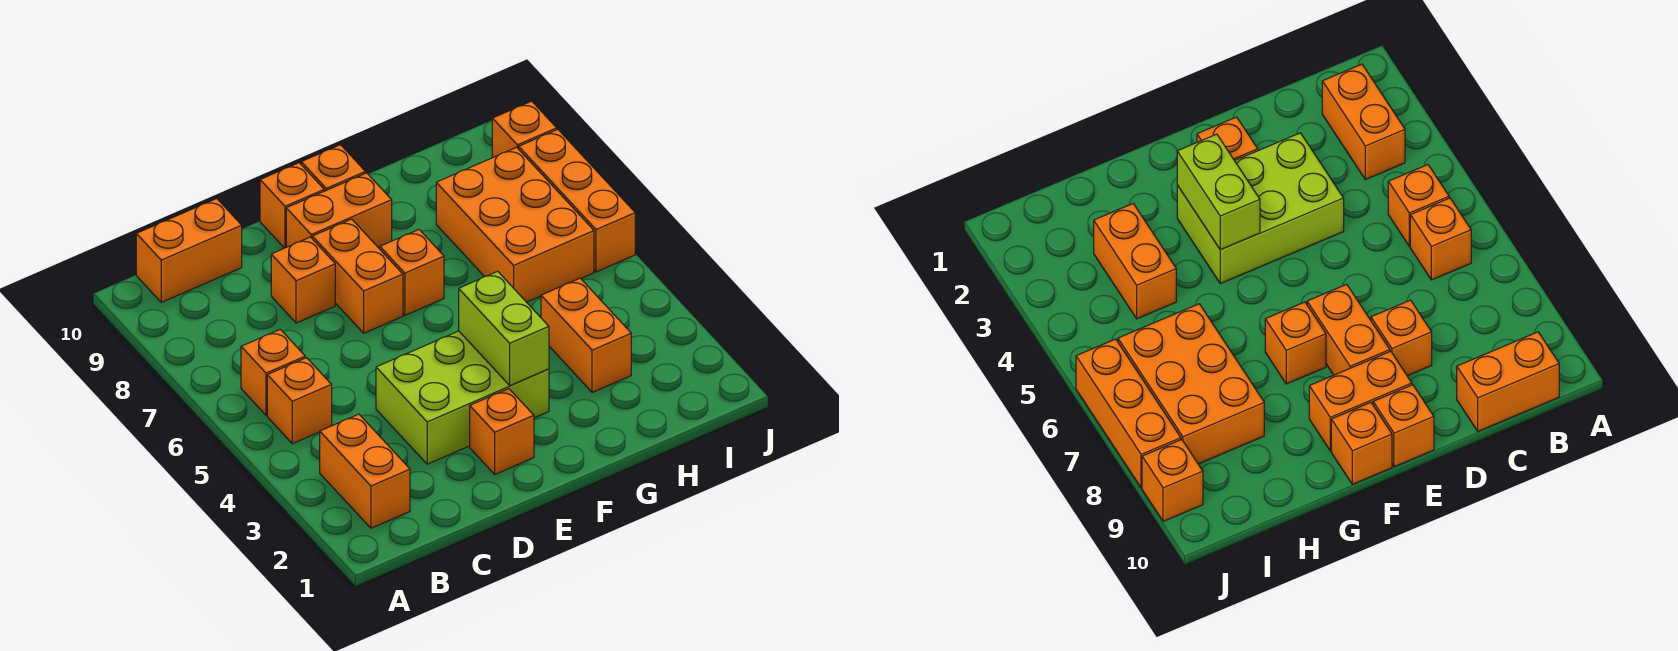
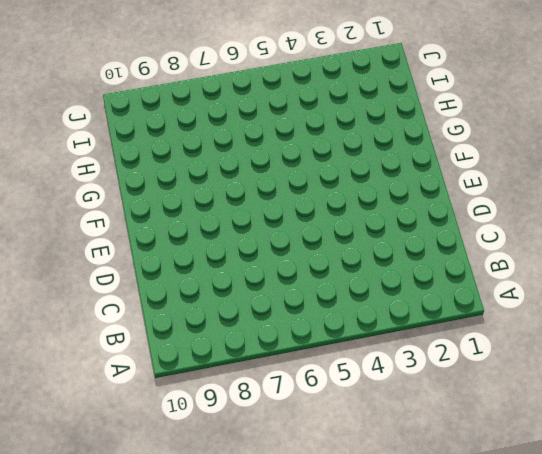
none -> orange brick B2:B3 level 1
none -> orange brick B5 level 1
none -> orange brick B6 level 1

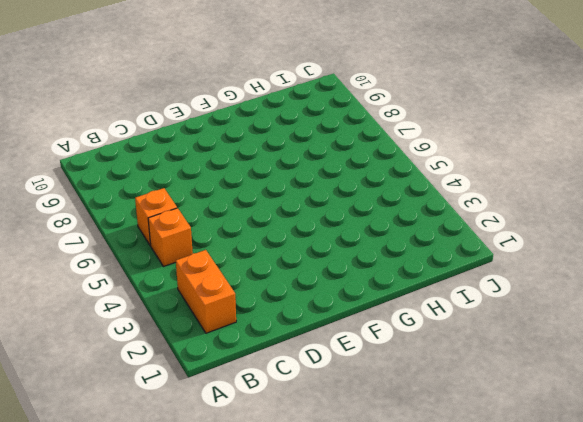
none -> orange brick B10:C10 level 1
none -> lime brick D3:F4 level 1
none -> orange brick D8 level 1

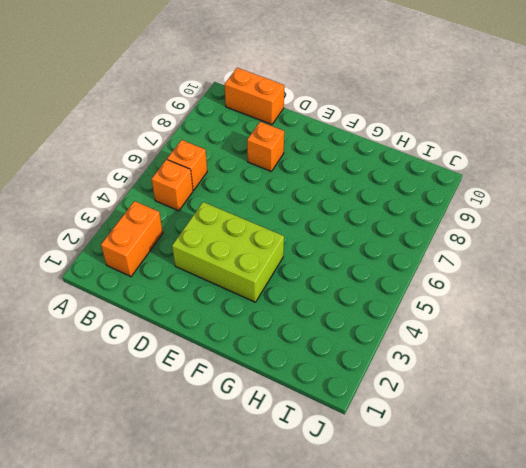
none -> orange brick E2 level 1
none -> orange brick E7:E8 level 1
none -> orange brick E9:F9 level 1

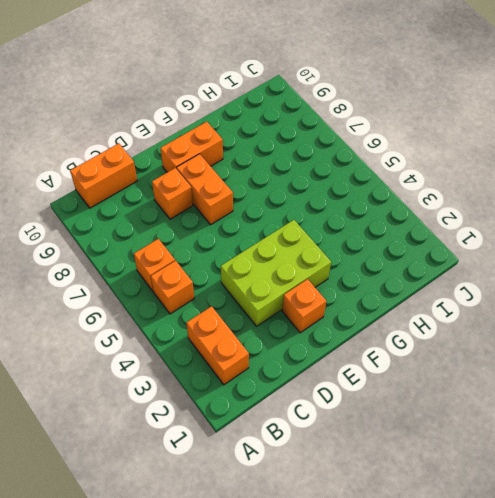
none -> orange brick E10 level 1
none -> orange brick F7 level 1
none -> orange brick F10 level 1

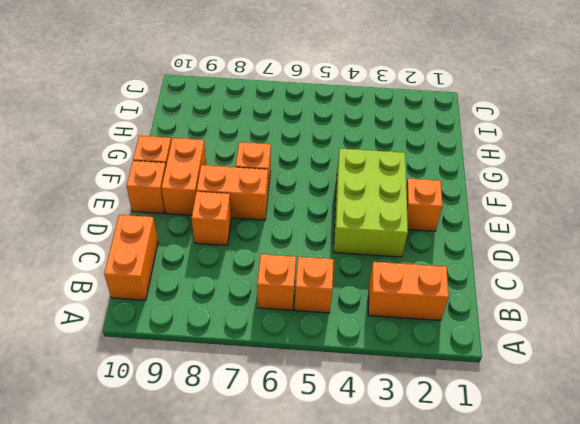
none -> orange brick H3:H4 level 1
none -> orange brick H6:I8 level 1
none -> orange brick J6:J8 level 1

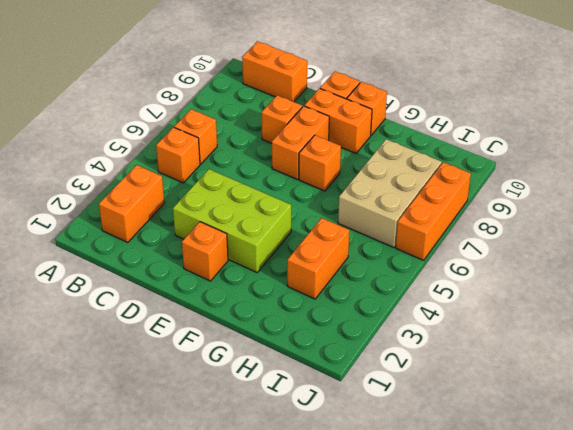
tan brick H6:I8 level 1 -> orange brick H6:I8 level 1
none -> orange brick J9 level 1
none -> lime brick F3:F4 level 2

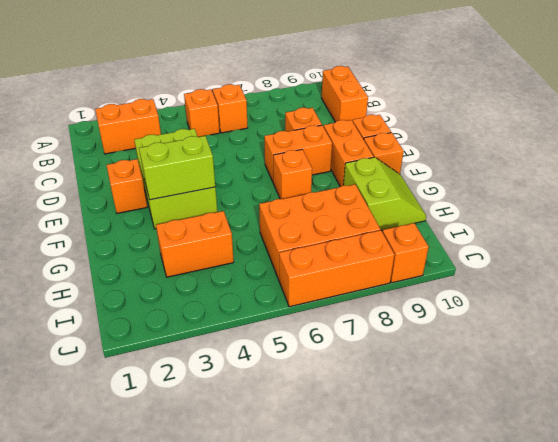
lime slope G9:H10 level 1 top 9 -> none

